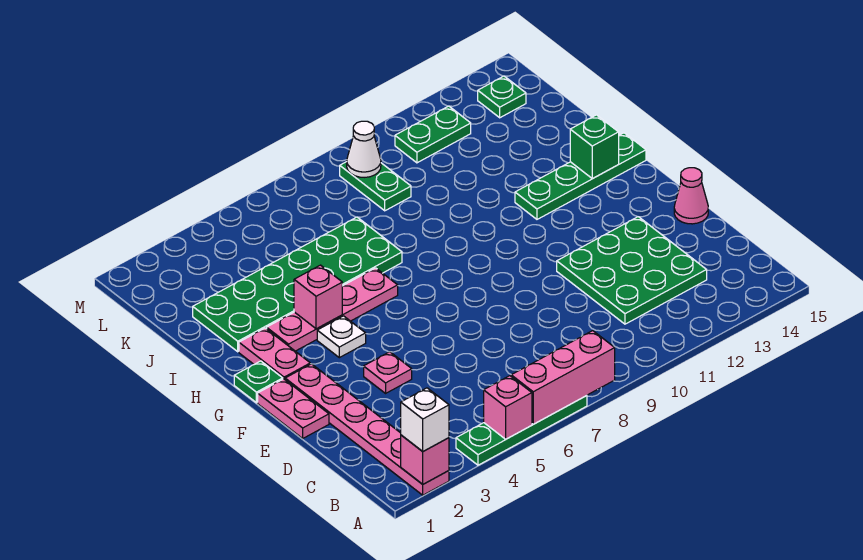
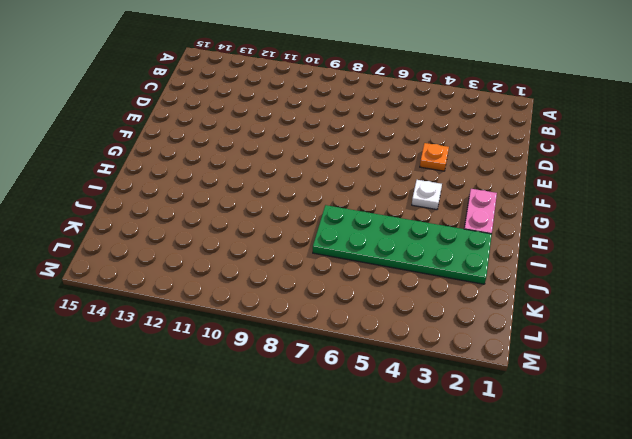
orange plate E4 level 1 -> pink plate E4 level 1
none -> pink plate A2:F2 level 1
none -> green plate A4:A7 level 1
none -> green plate C11:E13 level 1

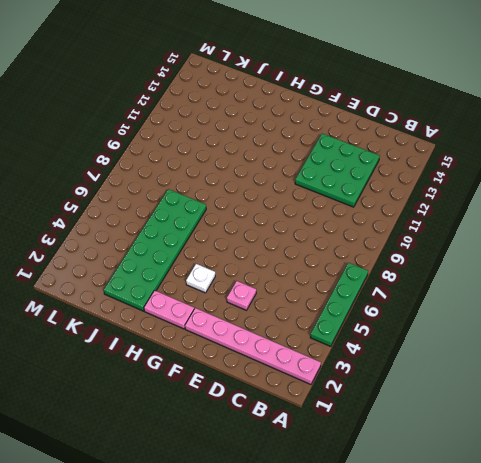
none -> pink plate E1:F1 level 1
none -> pink cone E15 level 1
none -> green plate G1 level 1

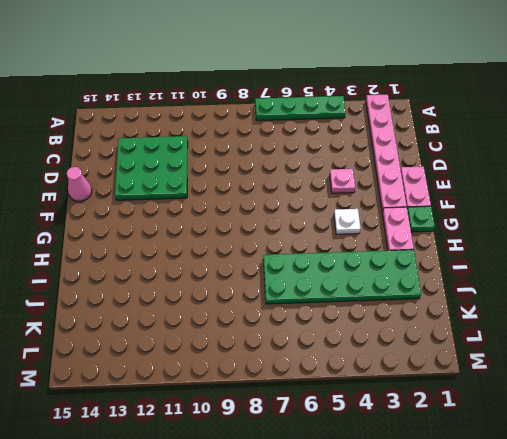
none -> pink plate H3:H6 level 1
none -> green plate H12:H15 level 1
none -> green plate K9:L9 level 1

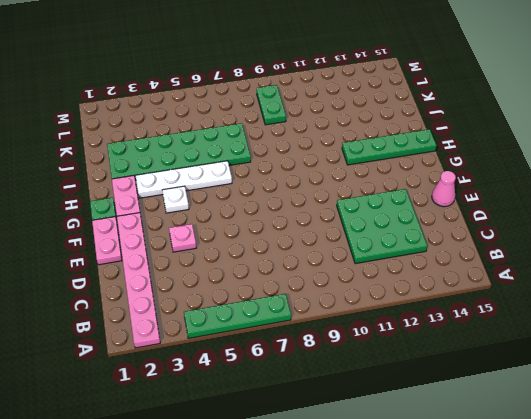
white plate H3:H6 level 1 -> pink plate H3:H6 level 1
none -> green plate L11:L12 level 1
none -> green plate L14 level 1
none -> pink brick A2 level 2

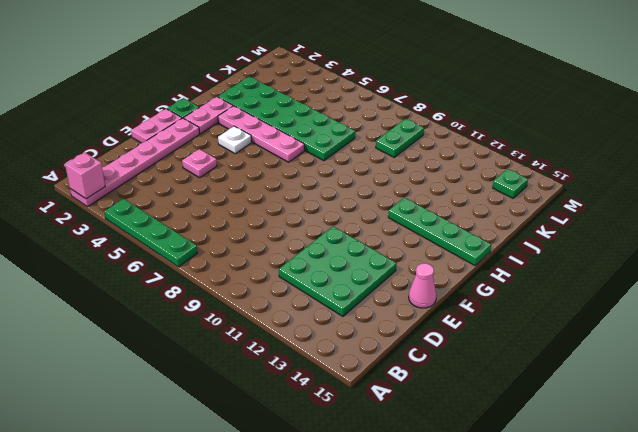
none -> green plate L11:L12 level 1
none -> pink brick A5 level 2
none -> pink brick A6:A8 level 2

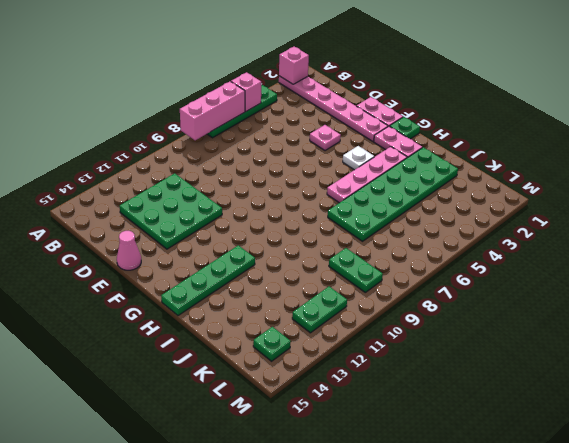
none -> pink brick H4 level 2
none -> green brick H14 level 2
none -> white cone L9 level 2

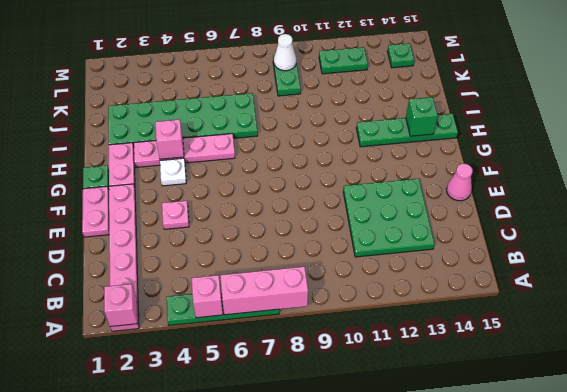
none -> white brick A2 level 3

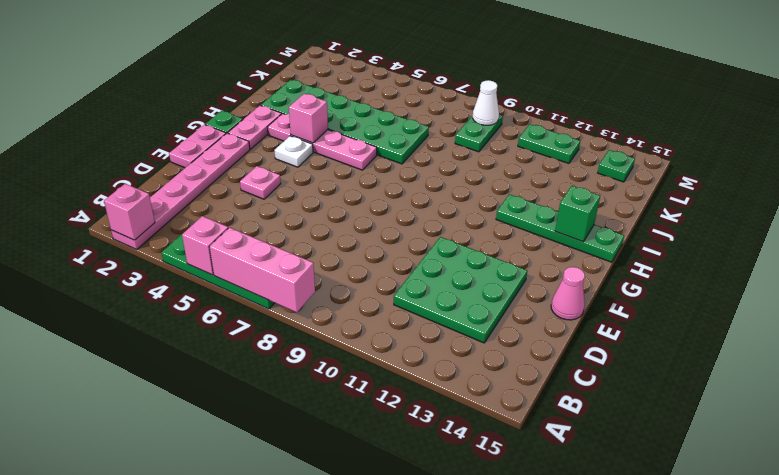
none -> white brick A2 level 3

